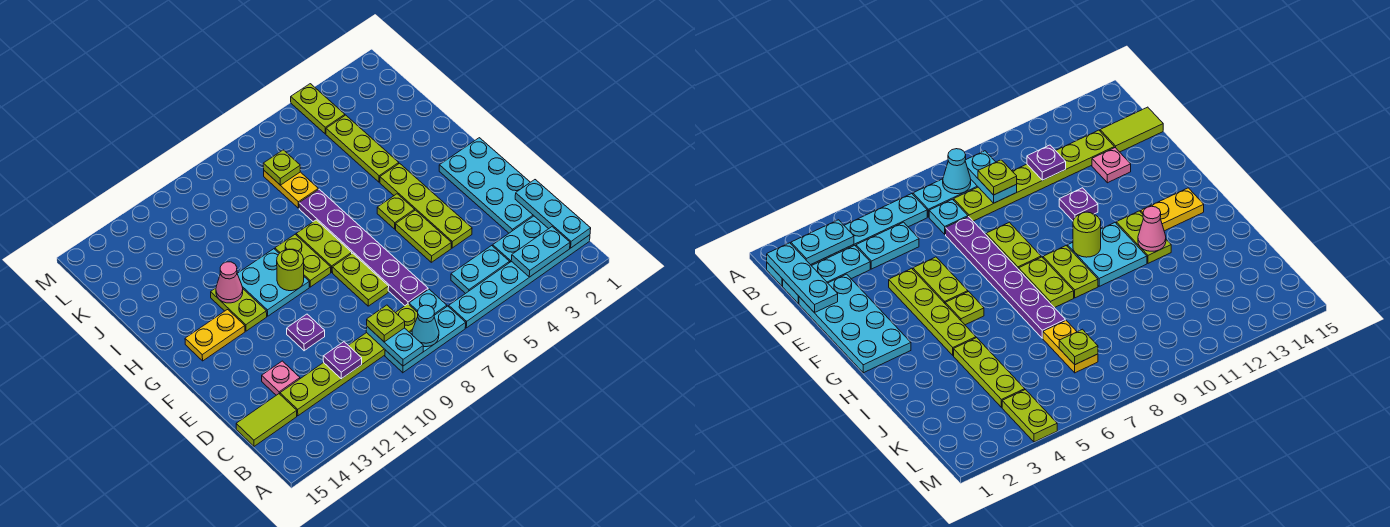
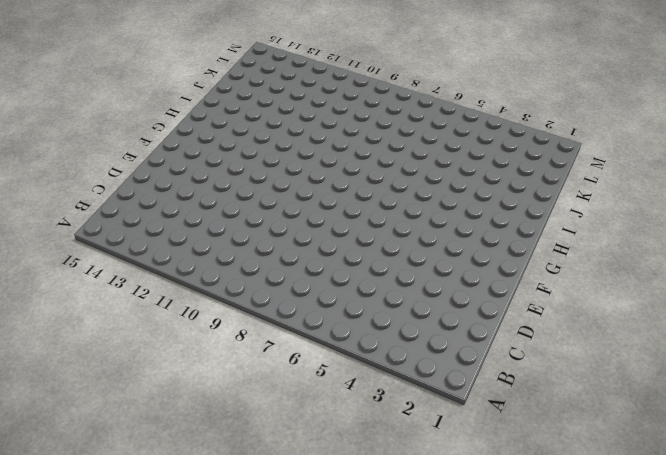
none -> cyan plate B1:B6 level 1
none -> cyan plate B7:B9 level 1
none -> cyan plate C1:C3 level 1
none -> cyan plate C4:C5 level 1

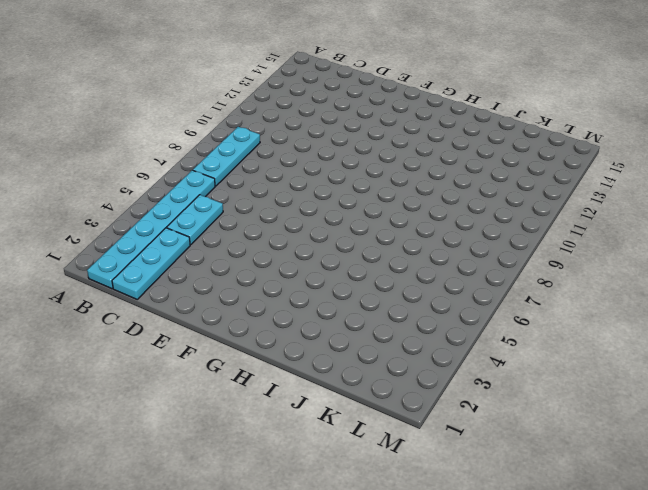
none -> cyan plate C7 level 1
none -> lime plate C8:C13 level 1
none -> lime tile C14:C15 level 1
none -> cyan plate D1:G2 level 1

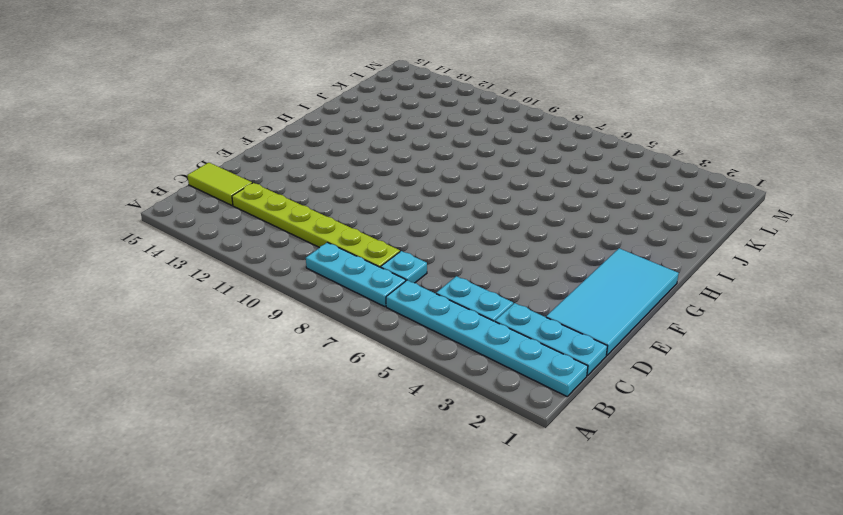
cyan tile D1:G2 level 1 -> cyan plate D1:G2 level 1
none -> purple plate D7:I7 level 1
none -> pink plate D13 level 1
none -> lime plate E4:H4 level 1
none -> lime plate E5:F5 level 1

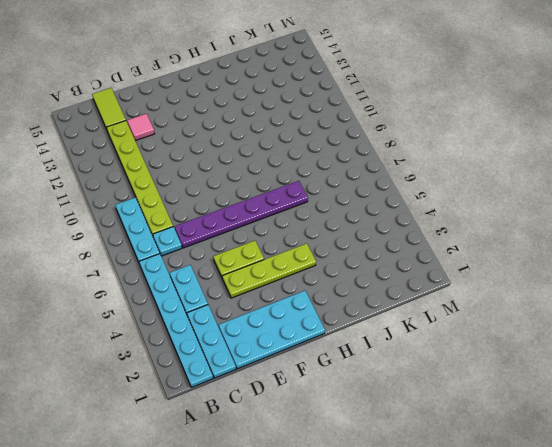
pink tile D13 level 1 -> pink plate D13 level 1
none -> lime plate E8:F8 level 1
none -> purple plate E11 level 1
none -> lime plate G5 level 1
none -> lime plate G8:H8 level 1

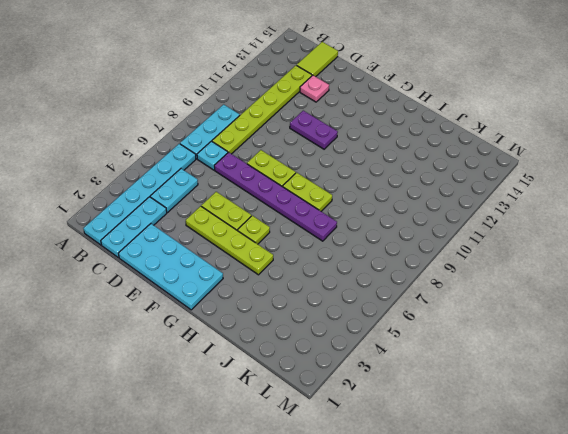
purple plate E11:F11 level 1 -> purple plate E11 level 1
none -> lime plate G9:H9 level 1
none -> cyan plate G10:H11 level 1
none -> lime plate G12:H12 level 1
none -> yellow plate G13:G14 level 1

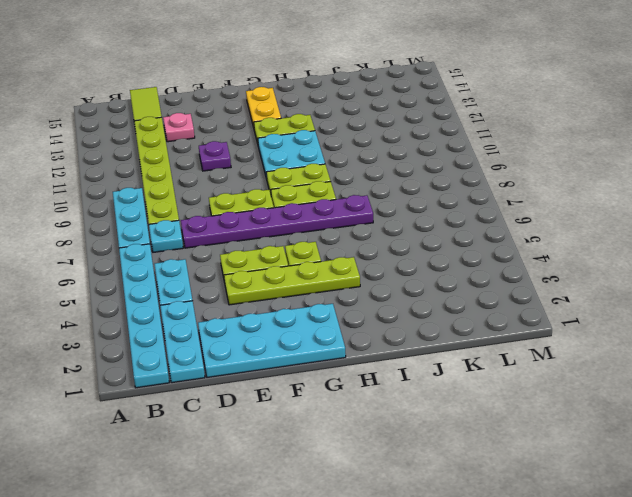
none -> lime plate I4:K4 level 1
none -> yellow plate J7:K7 level 1
none -> lime plate L4:M4 level 1
none -> cyan plate B1:D1 level 2

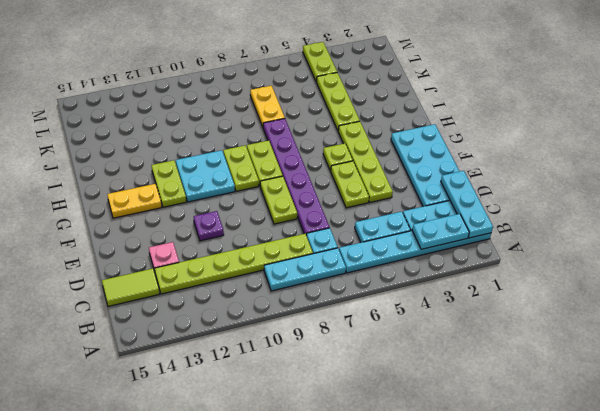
none -> cyan cone B8 level 2
none -> cyan plate B9:C9 level 2
none -> purple plate C11 level 2
none -> lime round brick G10 level 2

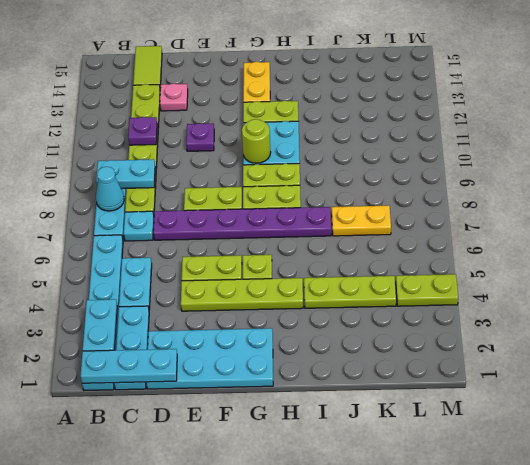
none -> pink cone H12 level 2
none -> lime plate K7 level 2
none -> lime plate C9 level 3

